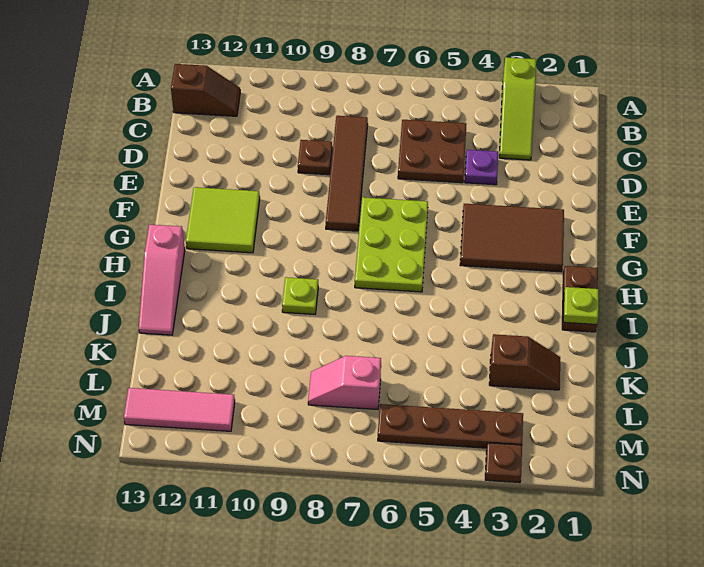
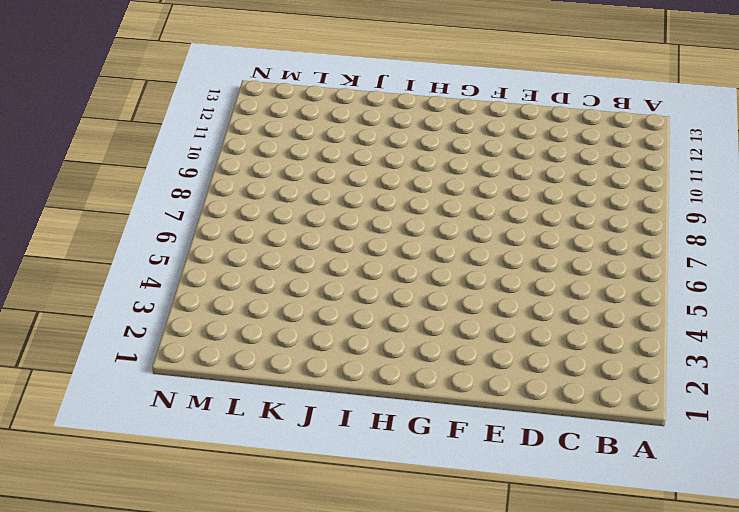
none -> lime slope A3:C3 level 1 top A
none -> brown slope B12:B13 level 1 top 13
none -> brown plate C5:D6 level 1

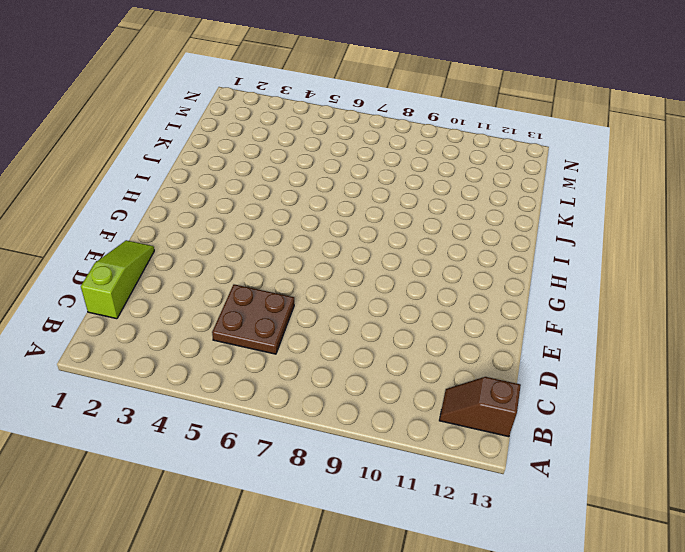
lime slope C1:E1 level 1 top C -> lime slope A3:C3 level 1 top A
none -> brown tile C8:F8 level 1
none -> purple plate D4 level 1
none -> brown plate D9 level 1

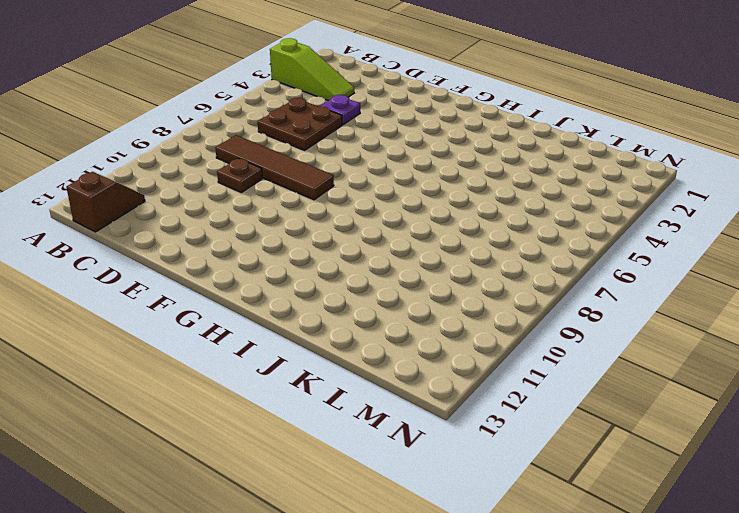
none -> brown tile F2:G4 level 1
none -> lime plate F6:H7 level 1
none -> lime tile F11:G12 level 1

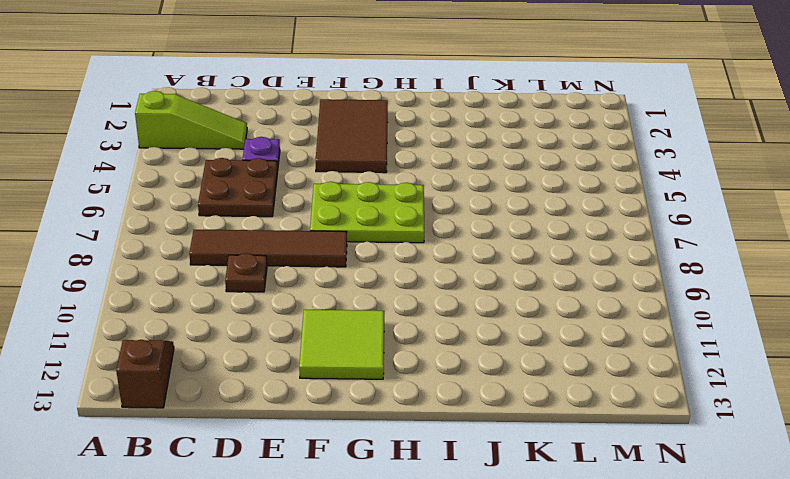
none -> brown plate H1:I1 level 1
none -> pink slope H13:J13 level 1 top H
none -> lime plate I9 level 1

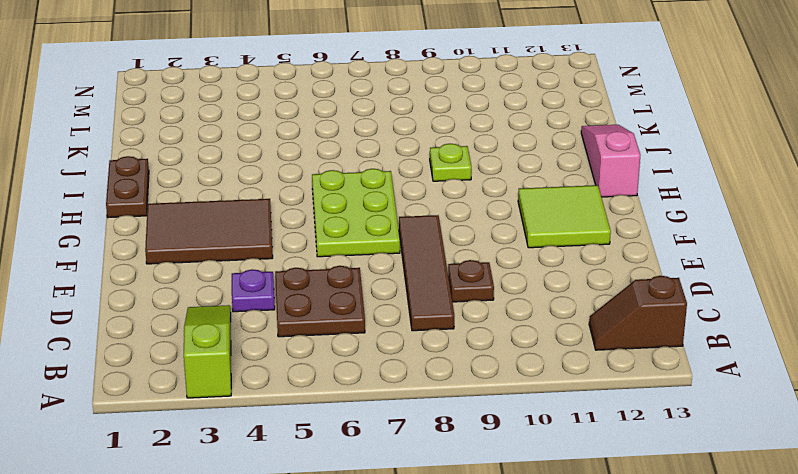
none -> brown slope K2:K3 level 1 top 3
none -> pink slope L7:L8 level 1 top 7
none -> brown plate M3:M6 level 1

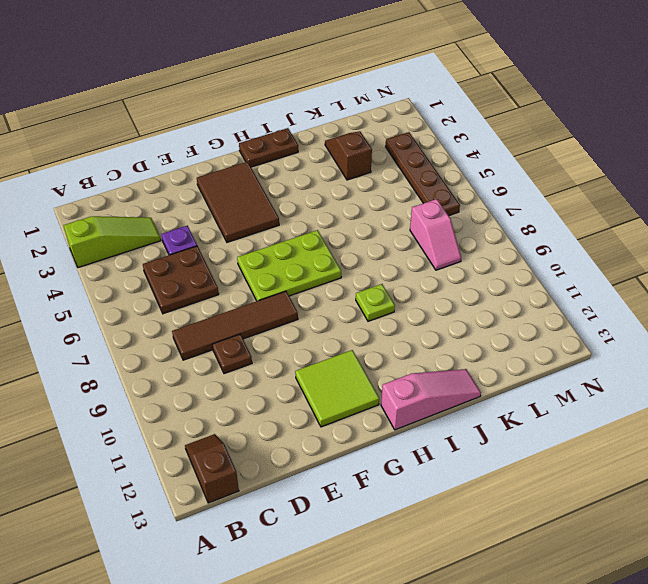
none -> pink tile M11:M13 level 1
none -> brown plate N3 level 1
none -> lime plate I1 level 2

